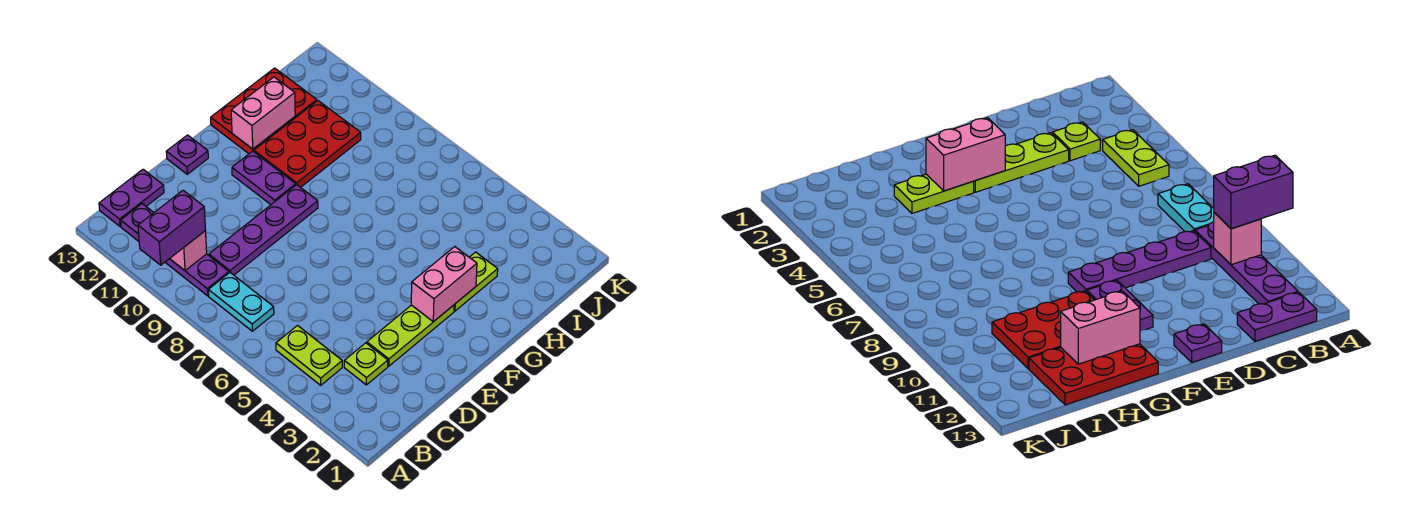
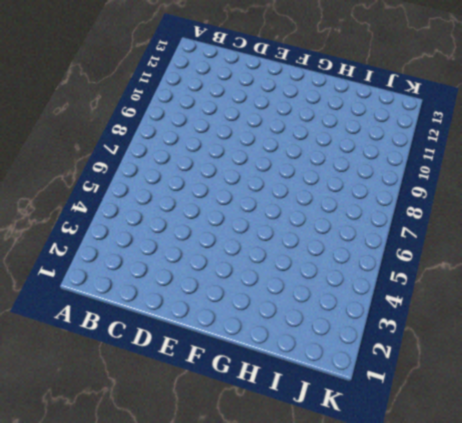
none -> lime plate B4:B5 level 1
none -> cyan plate B7:B8 level 1
none -> purple plate B9:B12 level 1

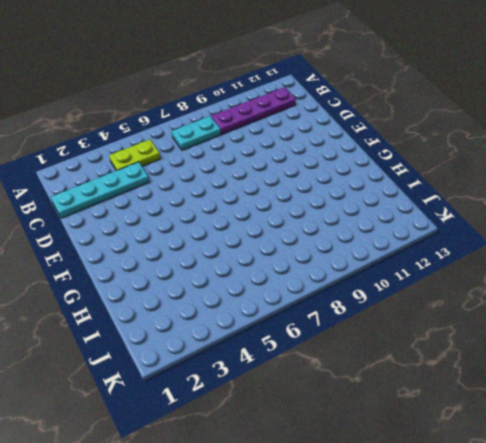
cyan plate C1:C4 level 1 -> lime plate C3 level 1
none -> purple plate B13:C13 level 1
none -> purple plate C9:F9 level 1
none -> lime plate D3:F3 level 1

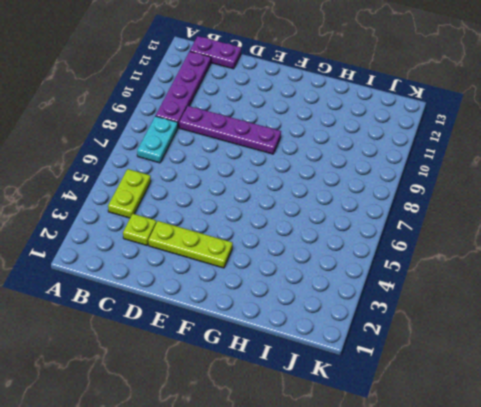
none -> purple plate E13 level 1
none -> purple plate F10:F11 level 1
none -> lime plate G3:H3 level 1

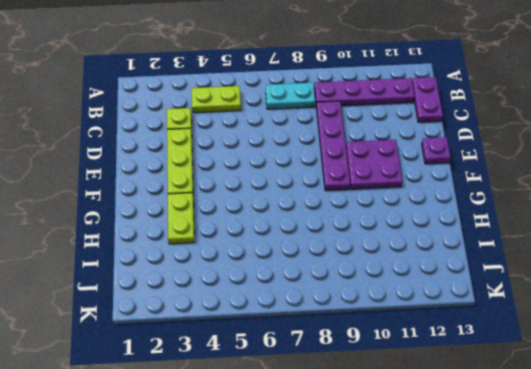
purple plate E10:F11 level 1 -> purple plate F10:F11 level 1
none -> red plate G10:I11 level 1
none -> red plate G12:I13 level 1
none -> pink brick B10 level 2

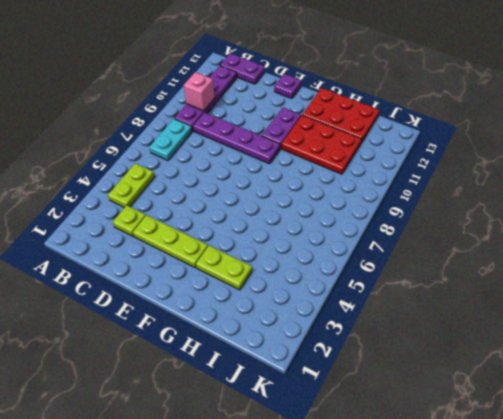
none -> pink brick F3:G3 level 2
none -> pink brick G12:H12 level 2
none -> purple brick A10:B10 level 3

